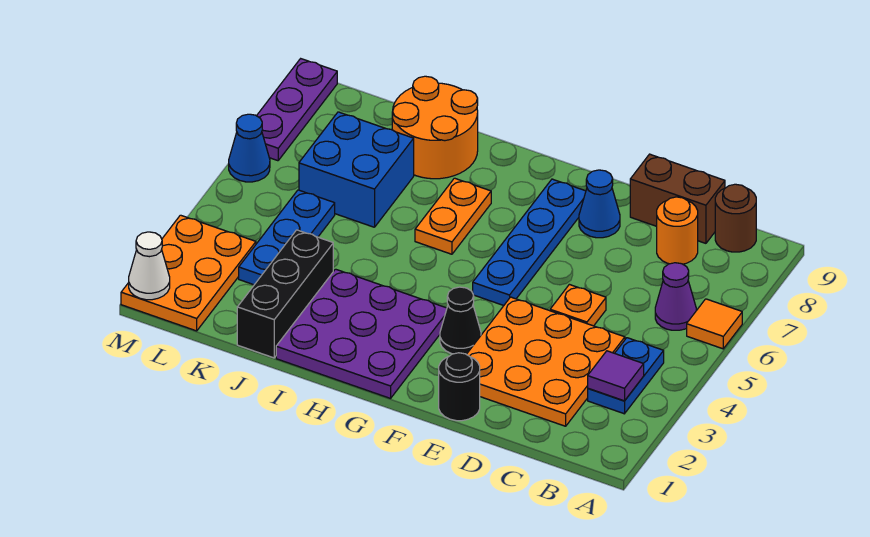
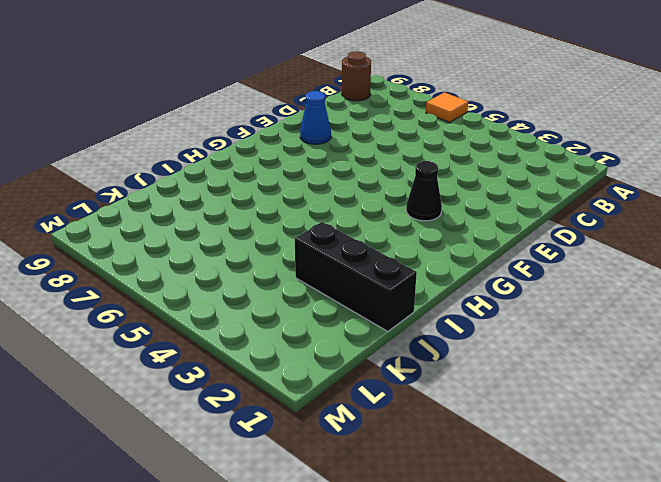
none -> blue plate B3:B4 level 1
none -> purple cone B6 level 1
none -> orange plate C2:E4 level 1

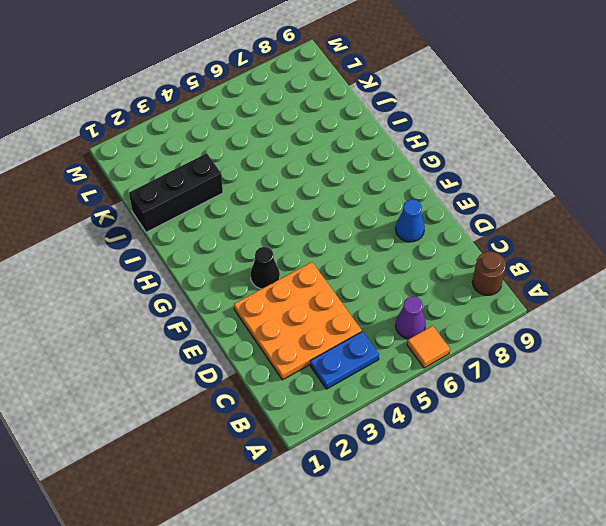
none -> orange round brick C8 level 1
none -> brown brick C9:D9 level 1
none -> orange plate D5 level 1

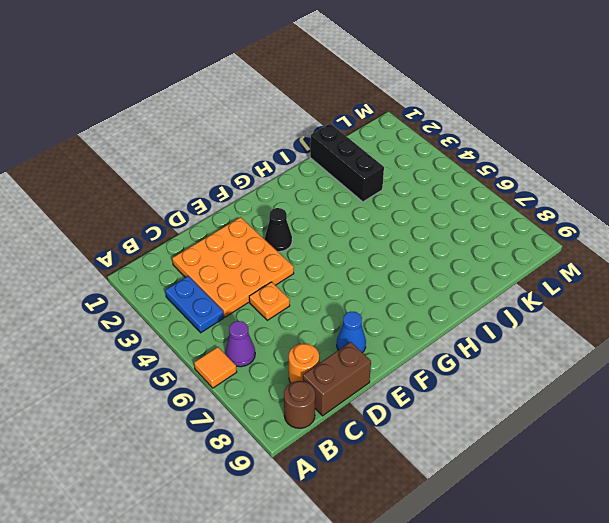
none -> black round brick E1 level 1
none -> blue plate F5:F8 level 1
none -> purple plate G1:I3 level 1

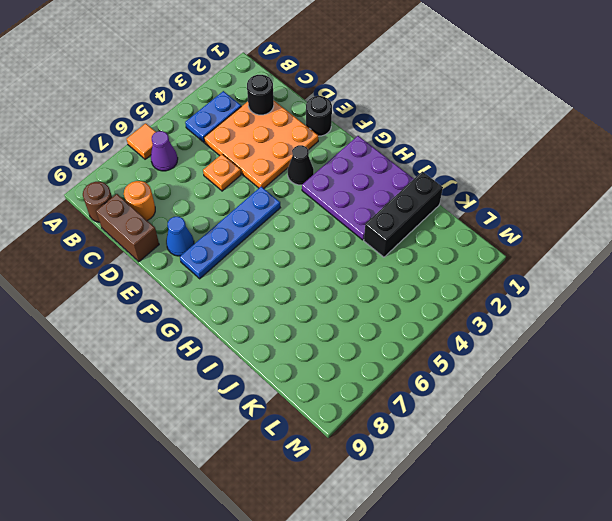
black round brick C2 level 2 -> none
none -> orange plate H6:H7 level 1
none -> orange round brick I8:J9 level 1
none -> blue brick J6:K7 level 1

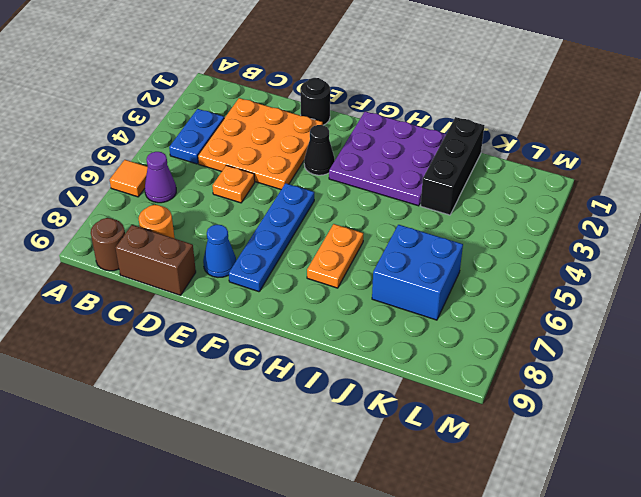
none -> orange round brick I8:J9 level 1
none -> blue plate K3:K5 level 1
none -> orange plate L1:M3 level 1

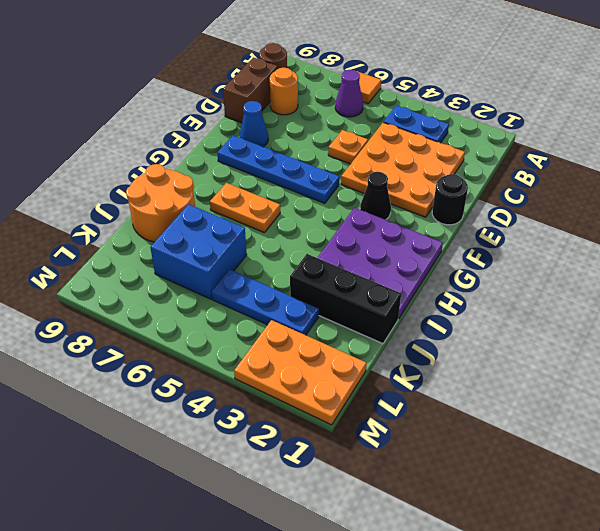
none -> blue cone M6 level 1
none -> purple plate M7:M9 level 1
none -> purple tile B3 level 2

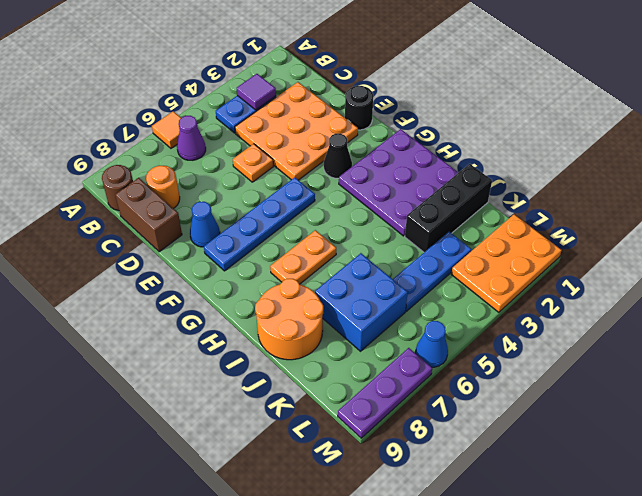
none -> white cone M1 level 2

